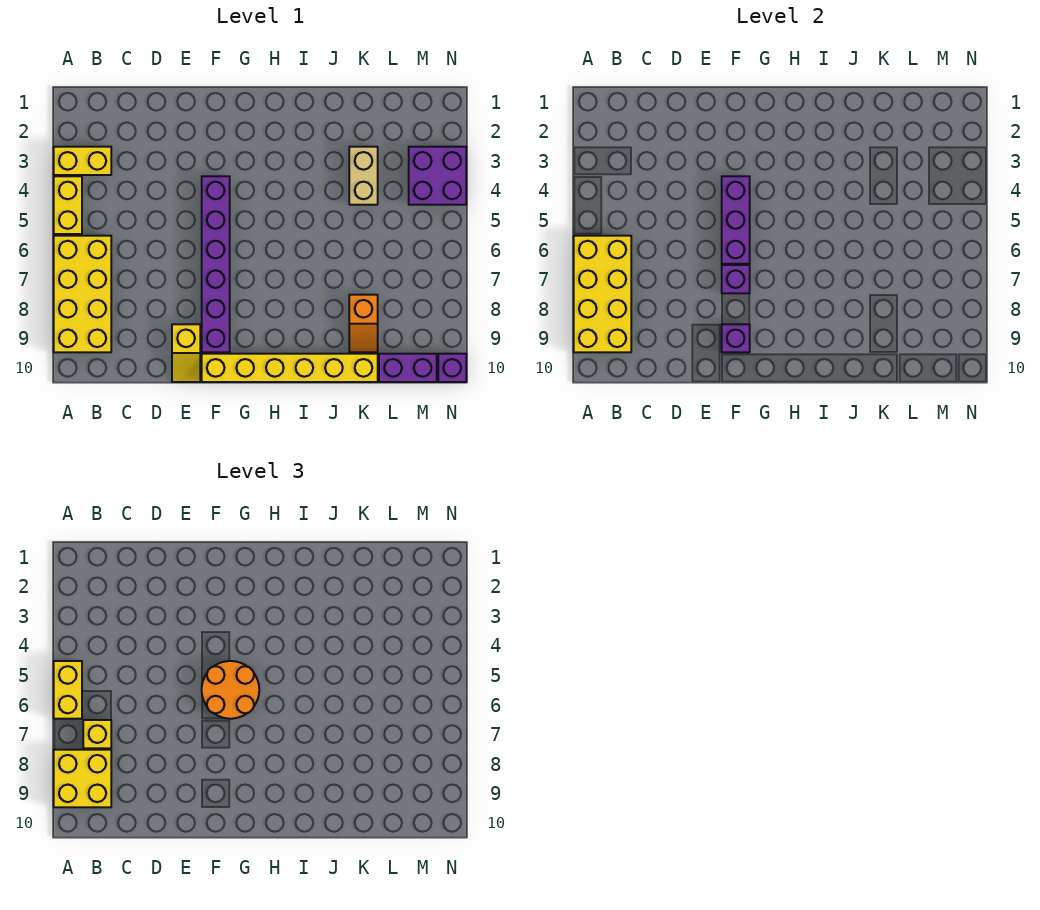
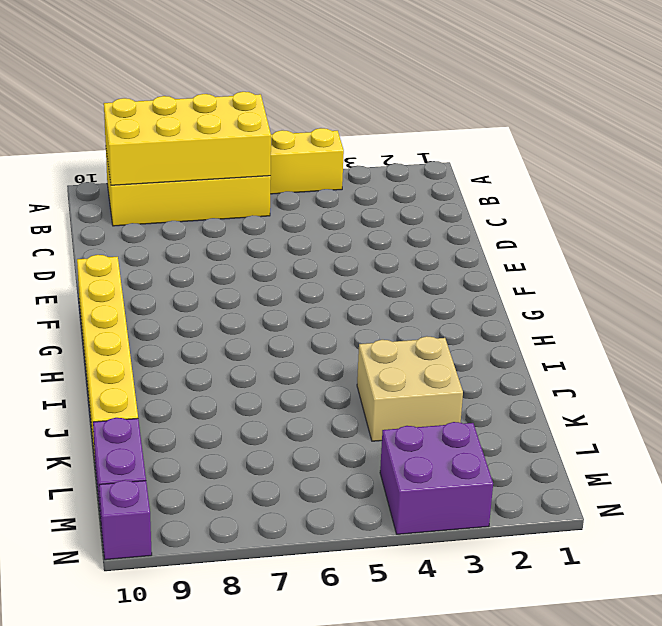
tan brick J3:K4 level 1 -> tan brick K3:K4 level 1
none -> yellow brick A3:B3 level 1
none -> yellow slope E9:E10 level 1 top 9
none -> purple brick F4:F9 level 1

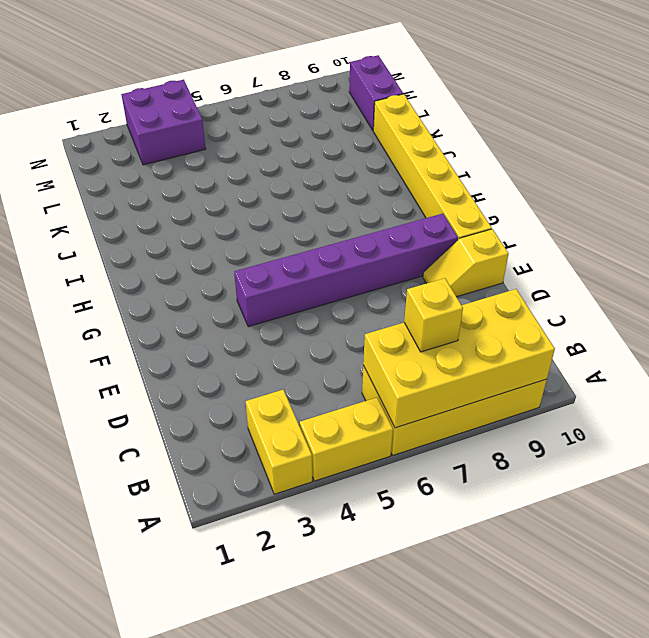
yellow slope E9:E10 level 1 top 10 -> yellow slope E9:E10 level 1 top 9
none -> tan brick K3:K4 level 1
none -> orange slope K8:K9 level 1 top 8
none -> purple brick N10 level 1

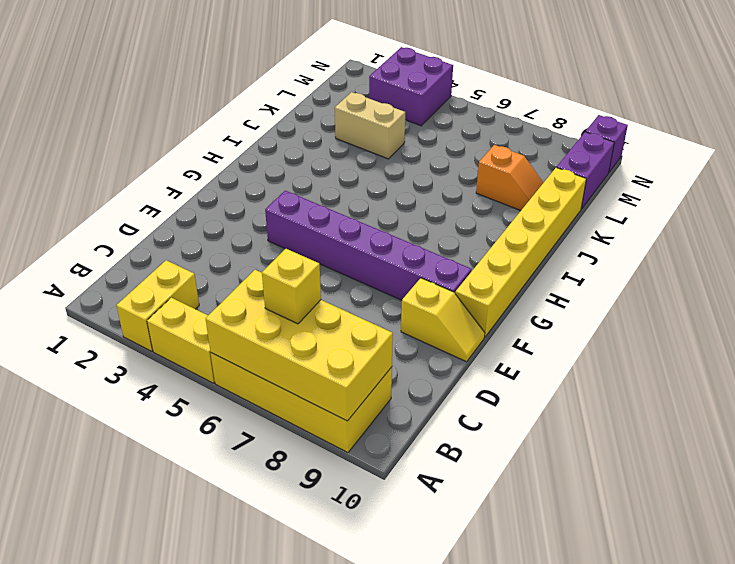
none -> purple brick F4:F6 level 2
none -> purple brick F7 level 2
none -> purple brick F9 level 2

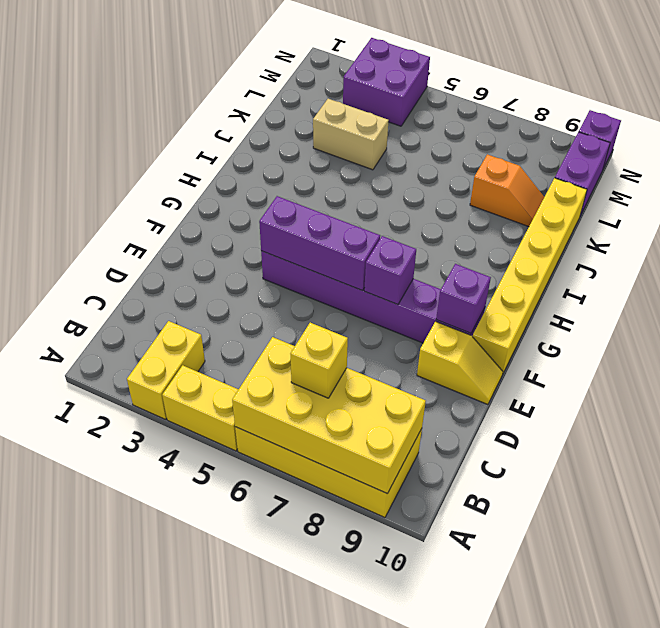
none -> yellow brick A5:A6 level 3
none -> yellow brick A8:B9 level 3
none -> orange round brick F5:G6 level 3

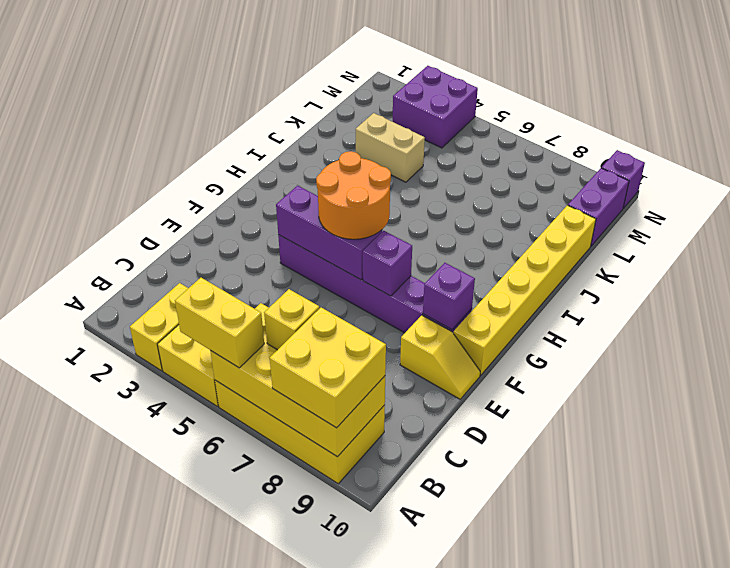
none -> orange slope K8:K9 level 1 top 8

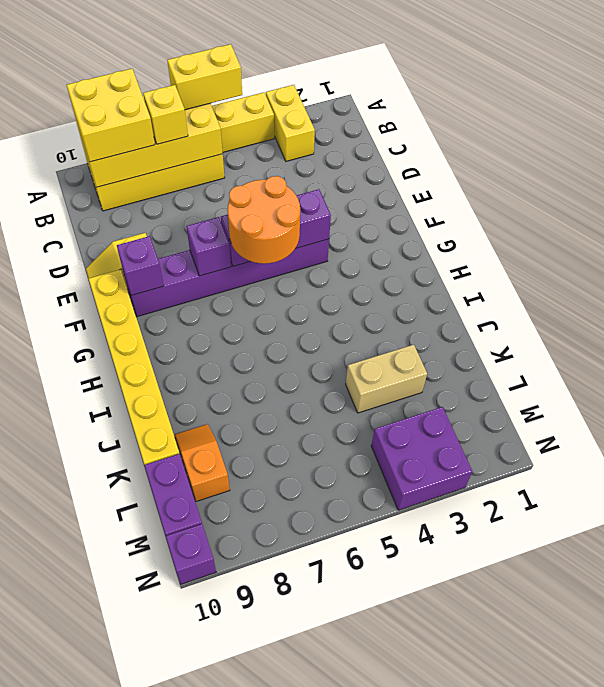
orange slope K9:L9 level 1 top L -> orange slope K8:K9 level 1 top 8

